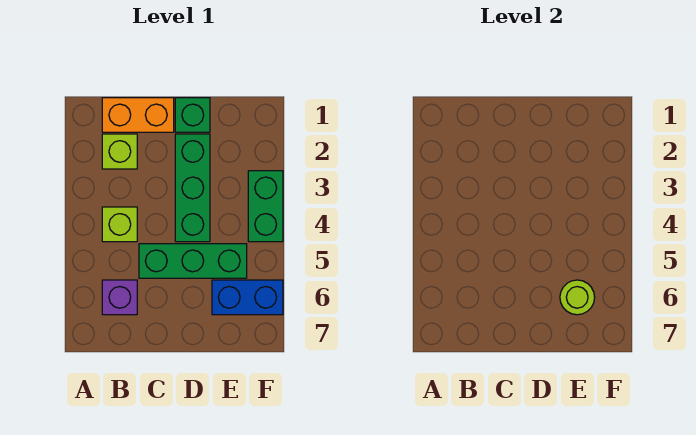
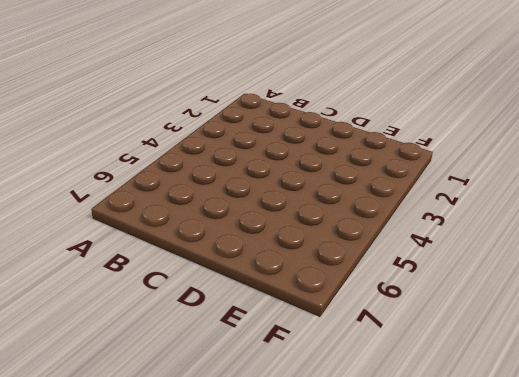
none -> orange brick B1:C1 level 1
none -> lime brick B2 level 1

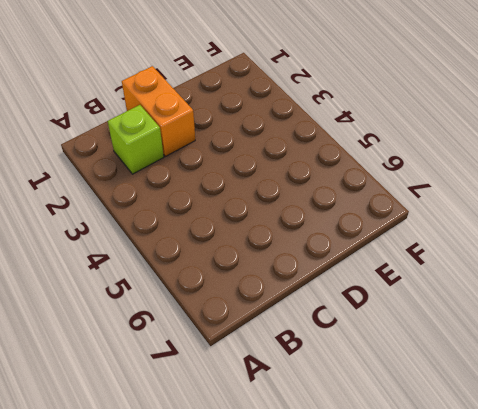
orange brick C1:C2 level 1 -> orange brick B1:C1 level 1
none -> lime brick B4 level 1
none -> purple brick B6 level 1

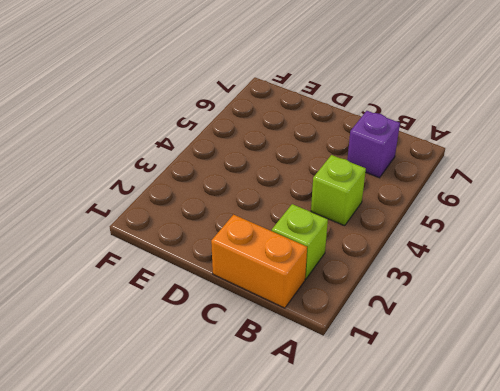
none -> green brick C5:E5 level 1
none -> green brick D1 level 1

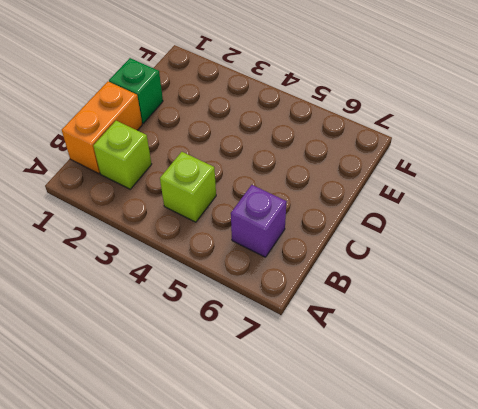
none -> green brick C5:E5 level 1
none -> green brick D2:D4 level 1

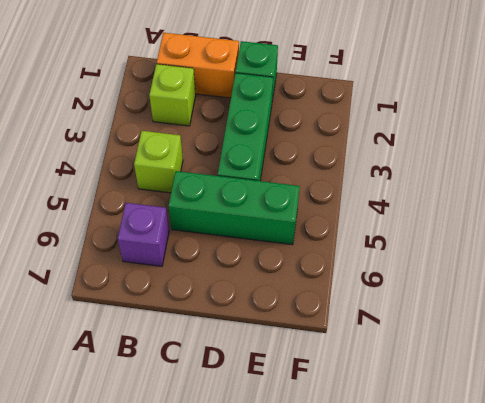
none -> blue brick E6:F6 level 1
none -> green brick F3:F4 level 1

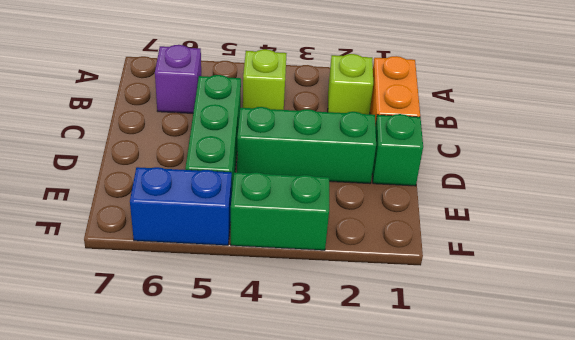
blue brick F5:F6 level 1 -> blue brick E6:F6 level 1
none -> lime round brick E6 level 2

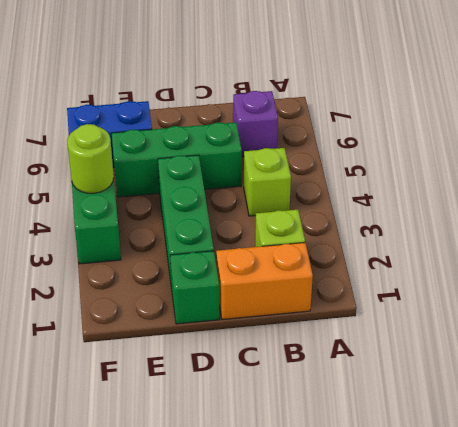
lime round brick F4 level 2 -> lime round brick E6 level 2

